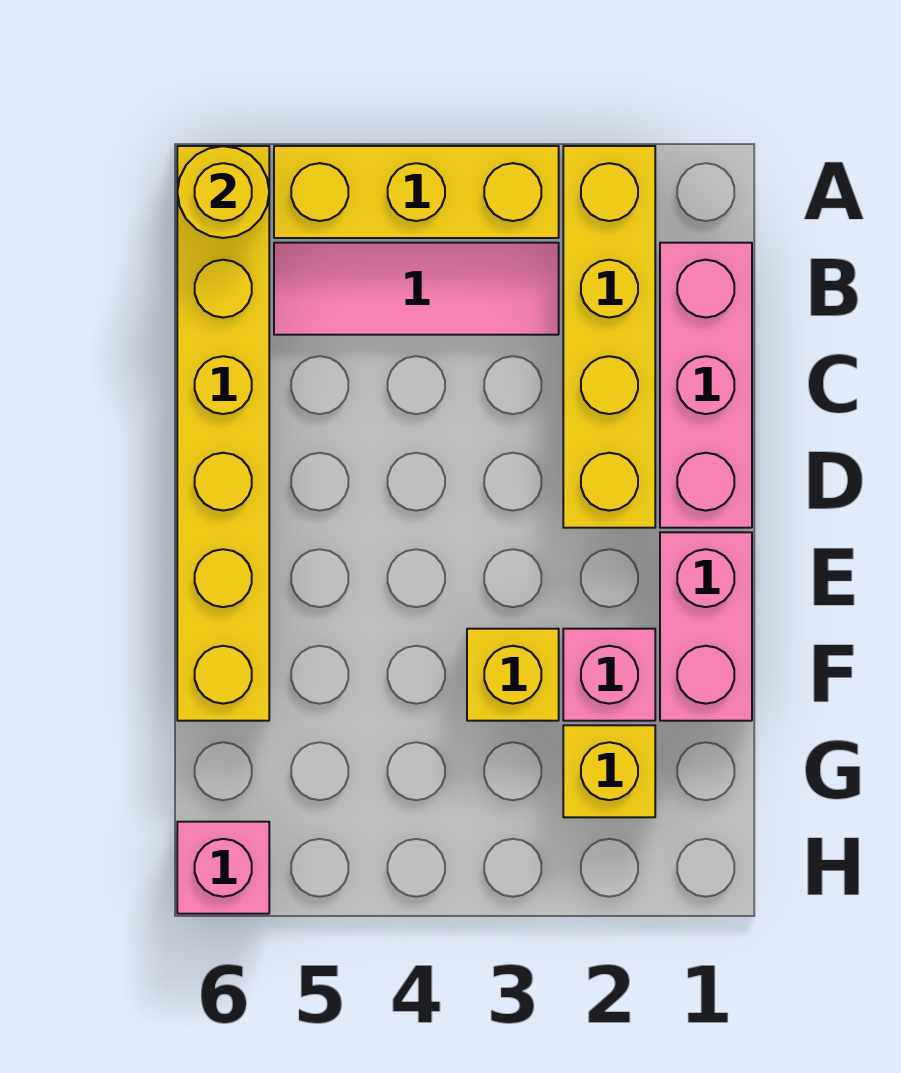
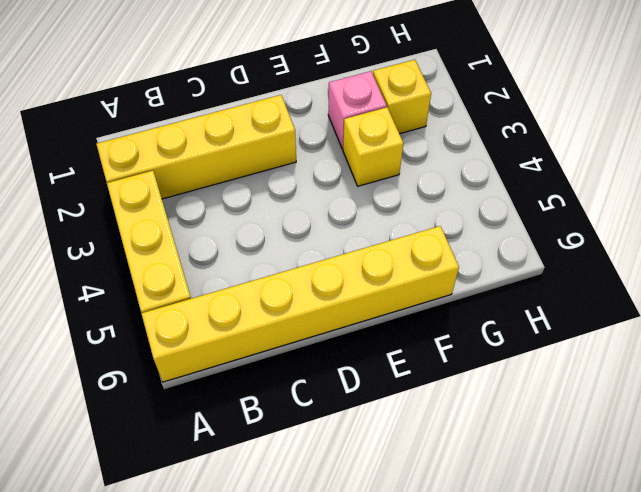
none -> pink brick B1:D1 level 1
none -> pink tile B3:B5 level 1

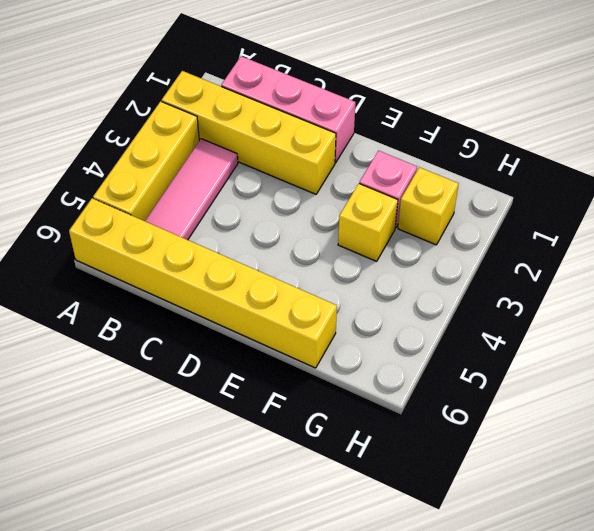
none -> pink brick E1:F1 level 1
none -> pink brick H6 level 1

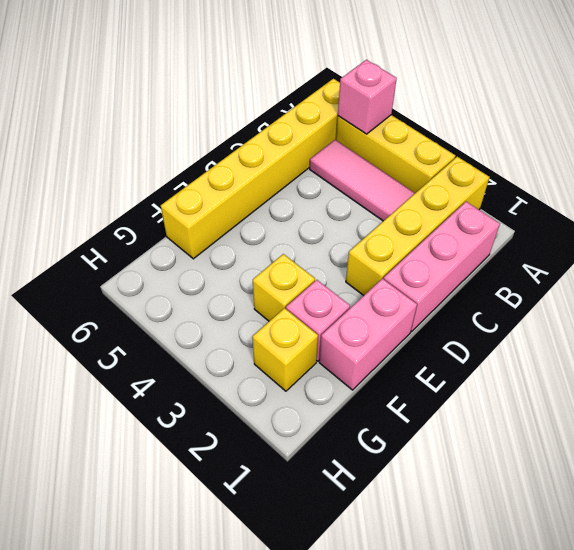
pink brick A5 level 2 -> pink brick H6 level 1
none -> yellow round brick A6 level 2

